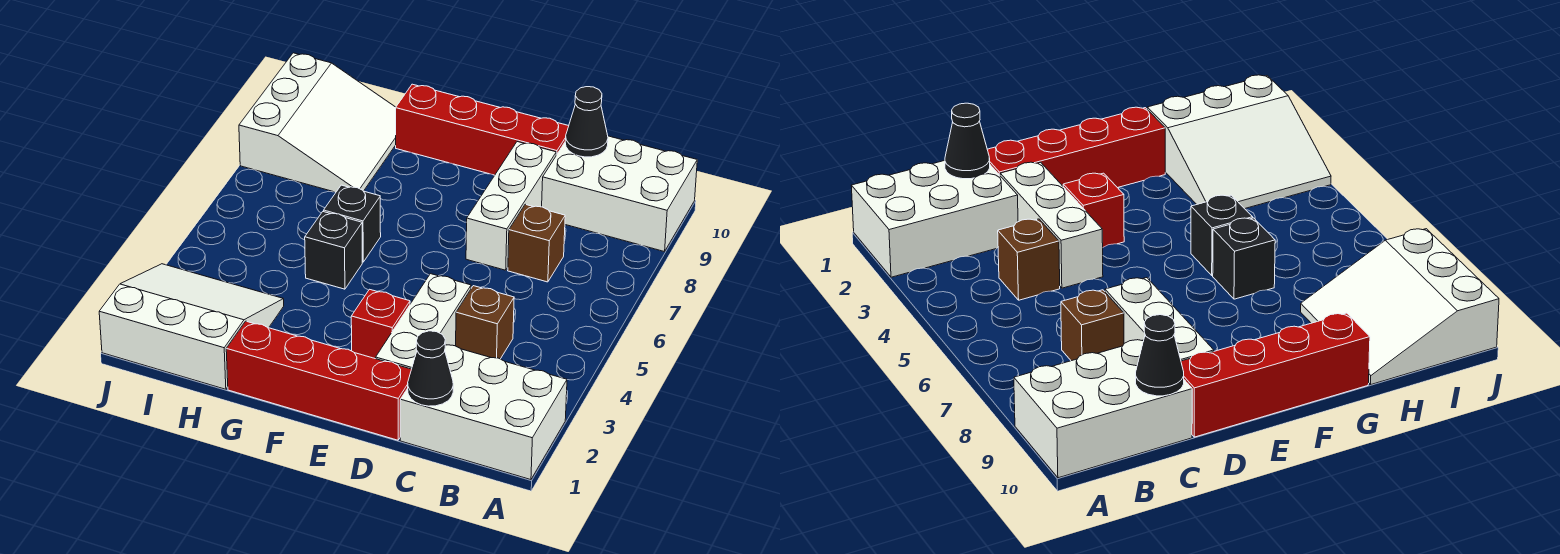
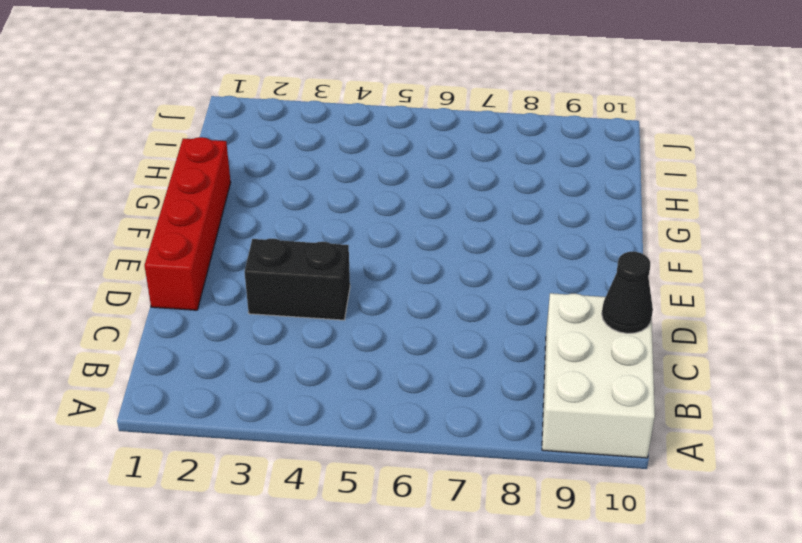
black brick D3:D4 level 1 -> white brick D2:D4 level 1
none -> white brick A1:C2 level 1
none -> brown brick C4 level 1
none -> brown brick C7 level 1

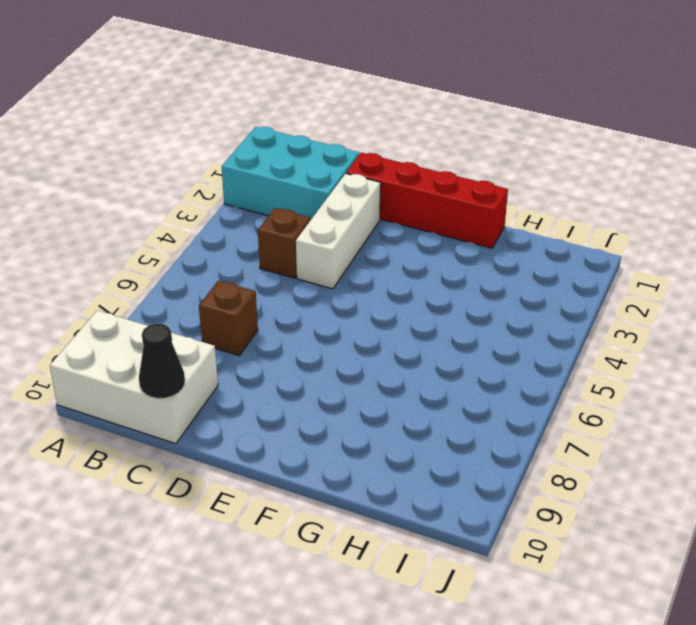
cyan brick A1:C2 level 1 -> white brick A1:C2 level 1
none -> white brick D7:D9 level 1
none -> red brick D10:G10 level 1
none -> red brick E3 level 1

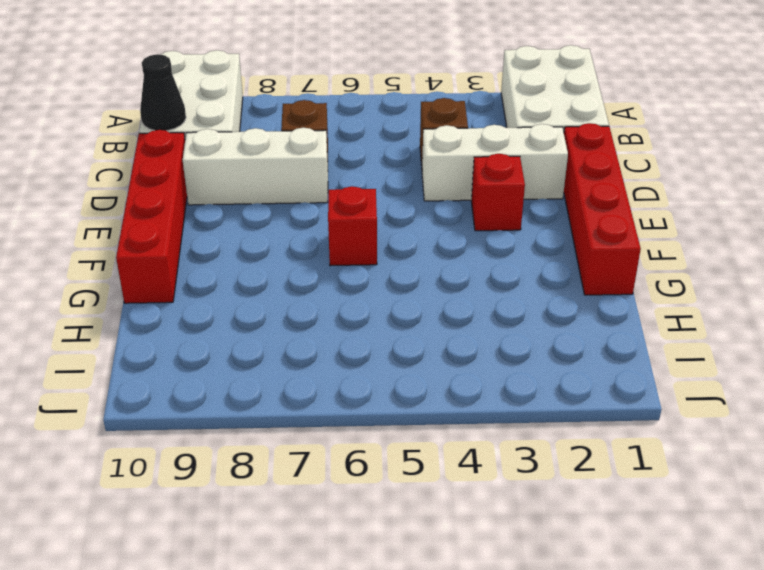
red brick F6 level 1 -> none
none -> black brick G5 level 1
none -> black brick G6 level 1
none -> white slope H1:J3 level 1 top 1

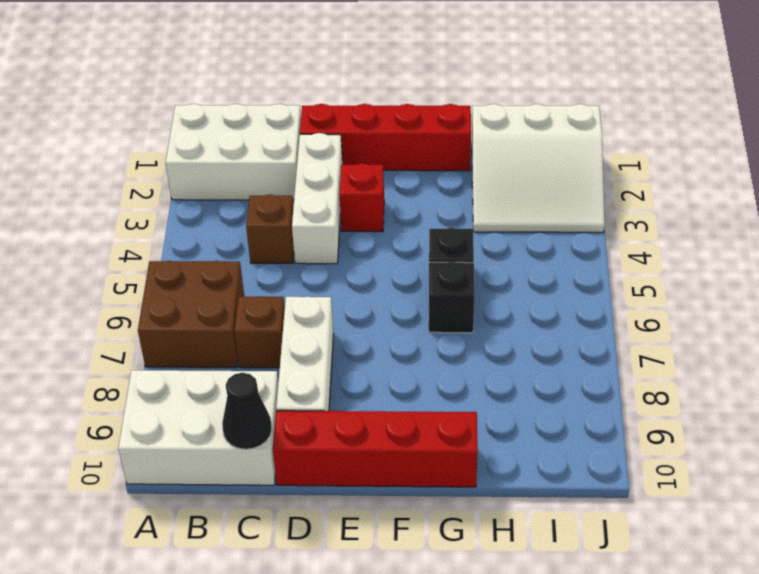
brown brick A6:B7 level 1 -> none
none -> white slope H8:J10 level 1 top J
none -> black cone C1 level 2

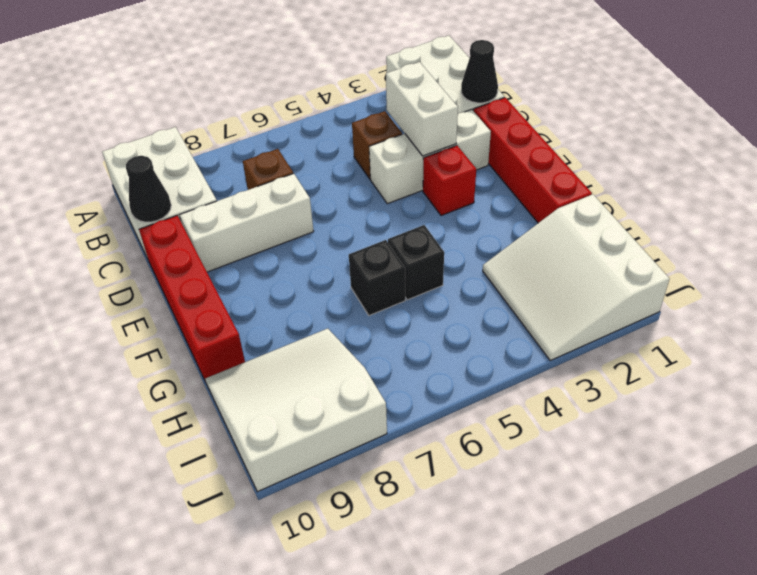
white brick C3:D3 level 2 -> none

